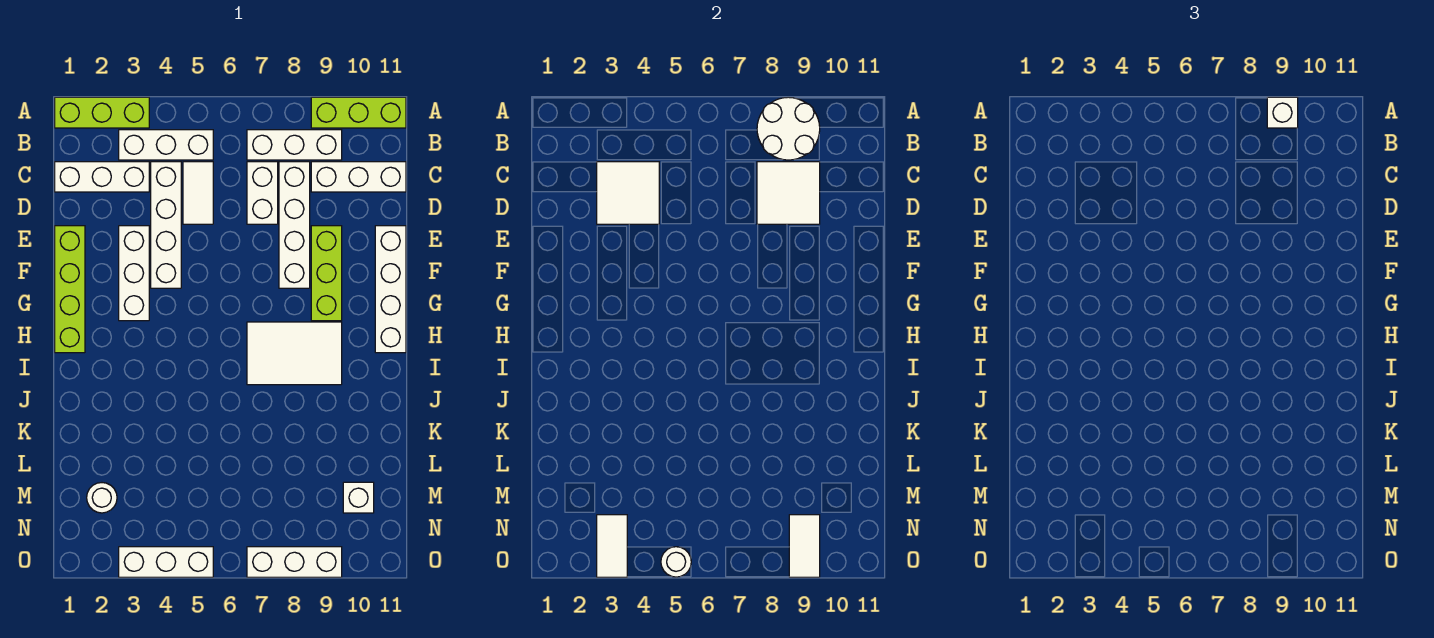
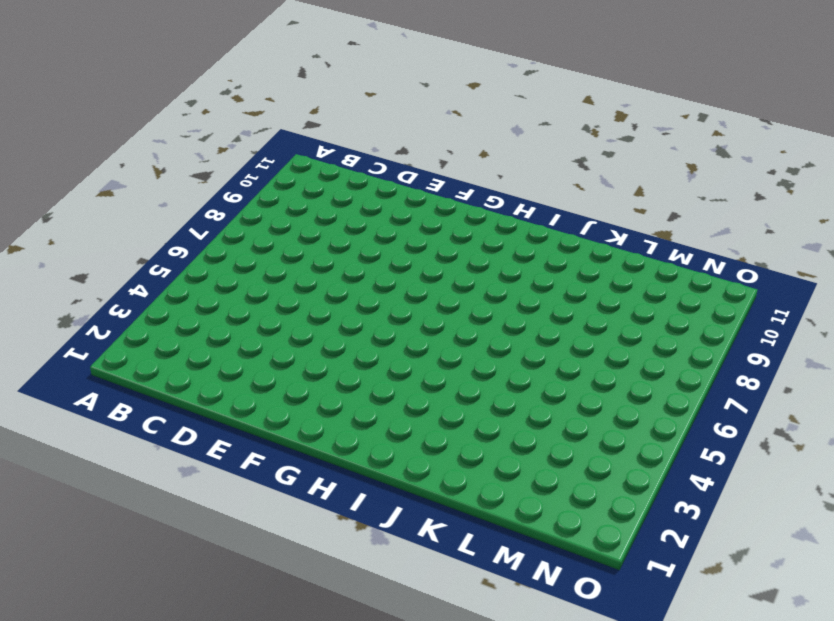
none -> lime brick A1:A3 level 1
none -> lime brick A9:A11 level 1
none -> white brick B3:B5 level 1

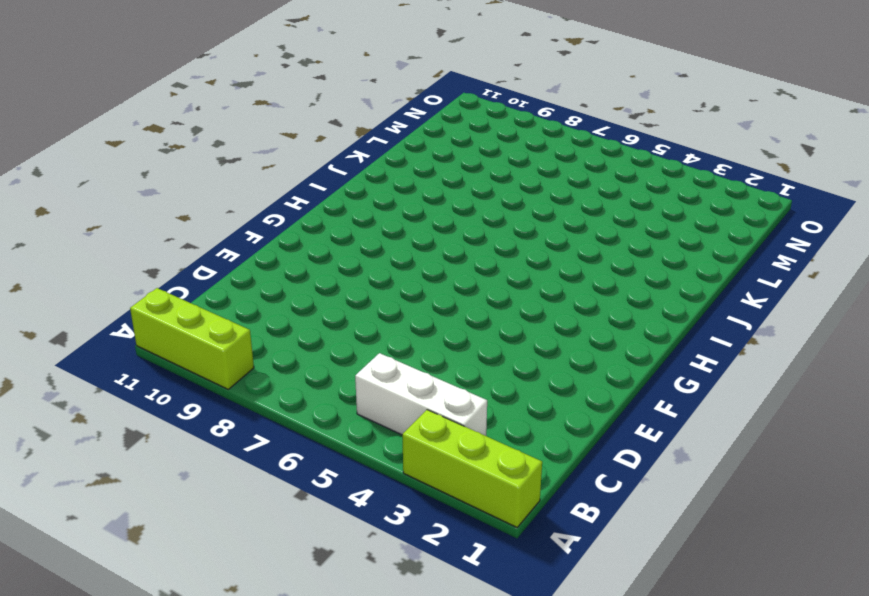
none -> white brick B7:B9 level 1
none -> white brick C1:C3 level 1
none -> white brick C4:F4 level 1

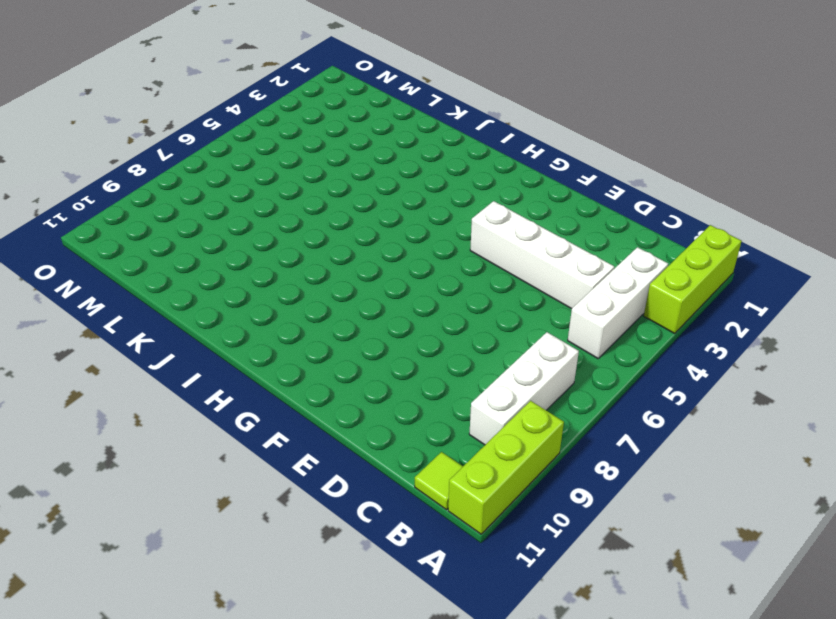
lime tile B11 level 1 -> none
none -> white brick C1:C3 level 1
none -> white tile C5:D5 level 1
none -> white brick C7:D7 level 1

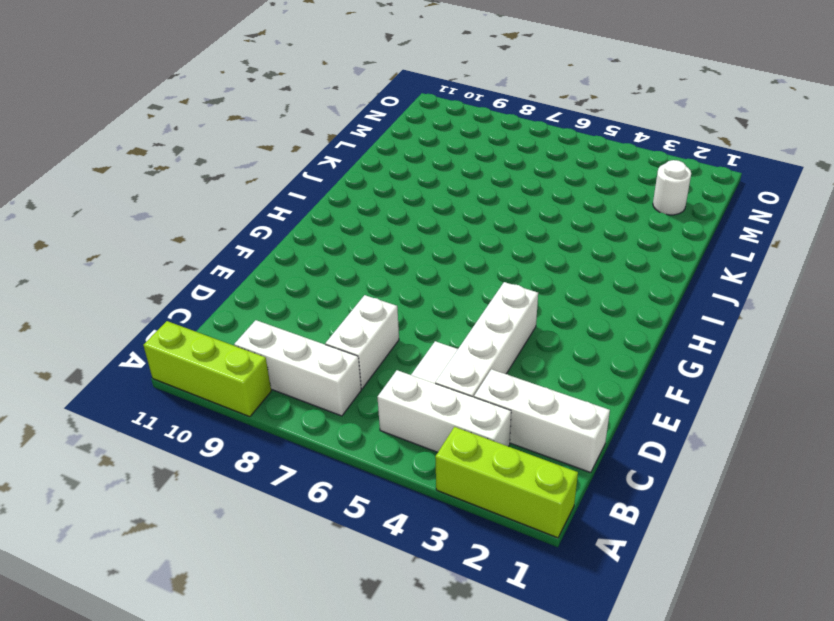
none -> white brick C8:F8 level 1
none -> white brick C9:C11 level 1
none -> lime brick E1:H1 level 1

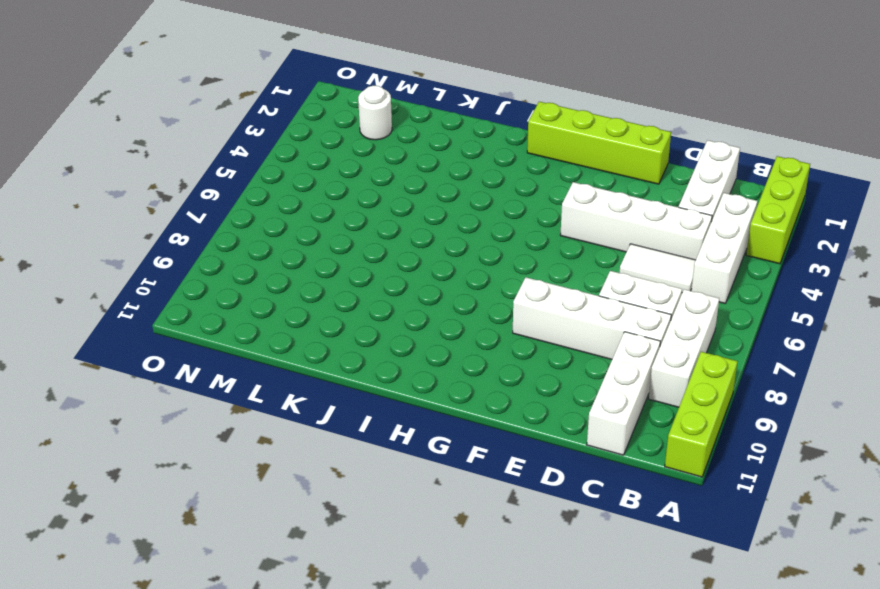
none -> white brick E3:G3 level 1
none -> lime brick E9:G9 level 1
none -> white brick E11:H11 level 1

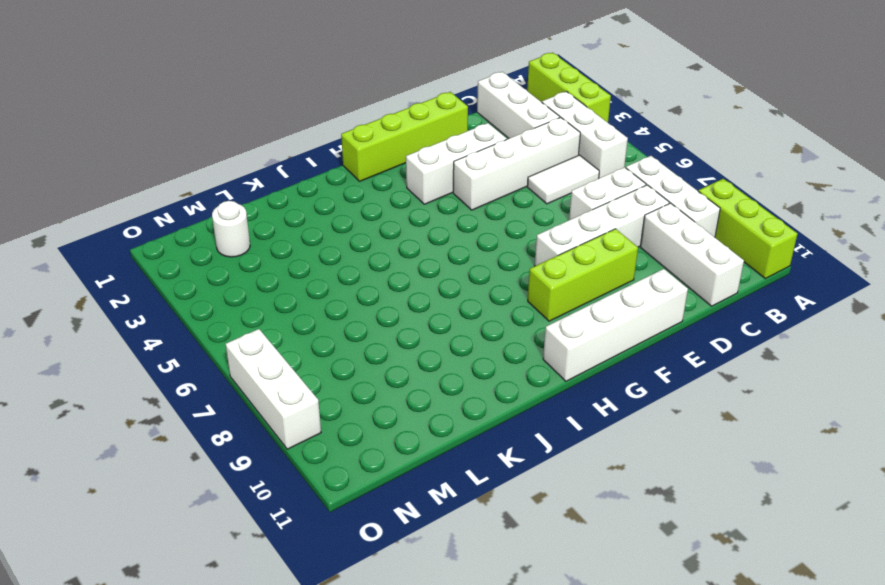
none -> white tile H7:I9 level 1
none -> white brick M10 level 1
none -> white brick O3:O5 level 1

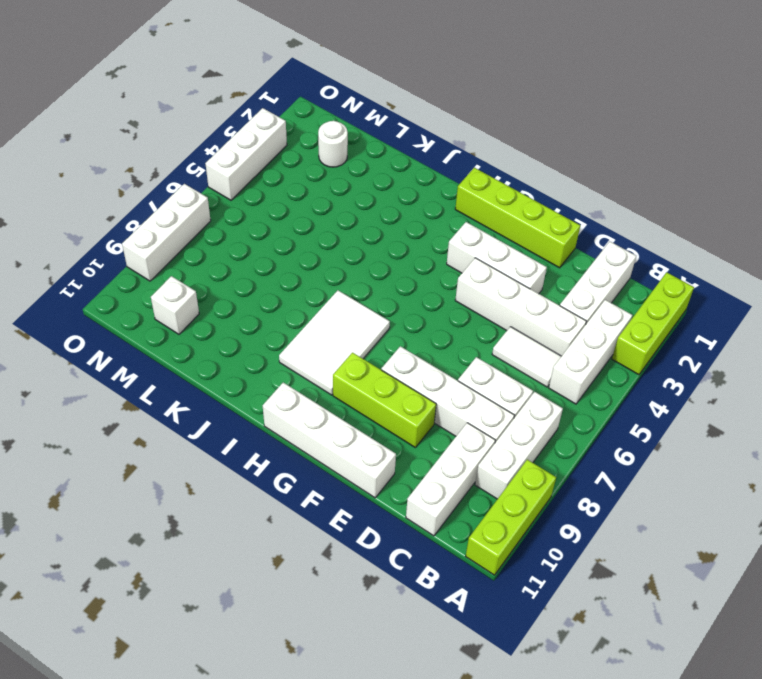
none -> white round brick A8:B9 level 2
none -> white tile C3:D4 level 2
none -> white tile C8:D9 level 2

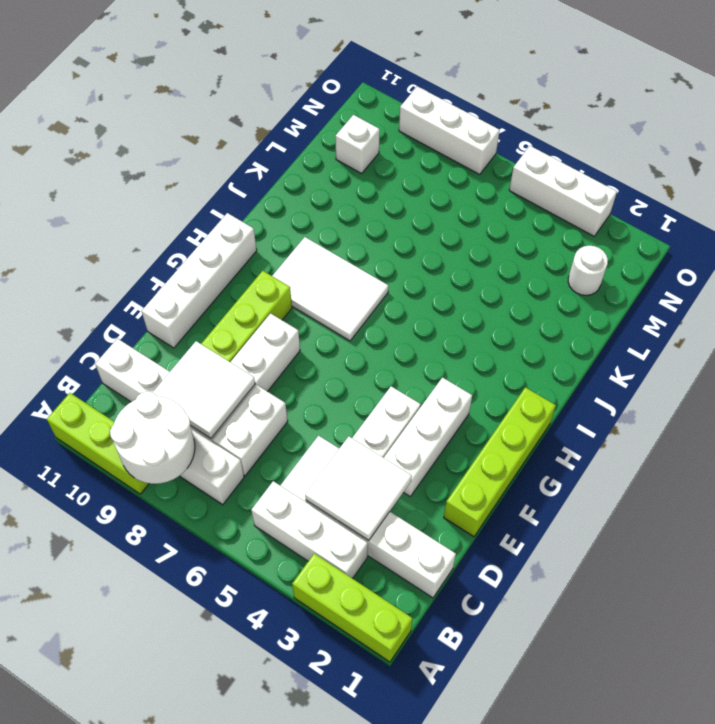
none -> white tile N3:O3 level 2
none -> white tile N9:O9 level 2
none -> white round brick O5 level 2

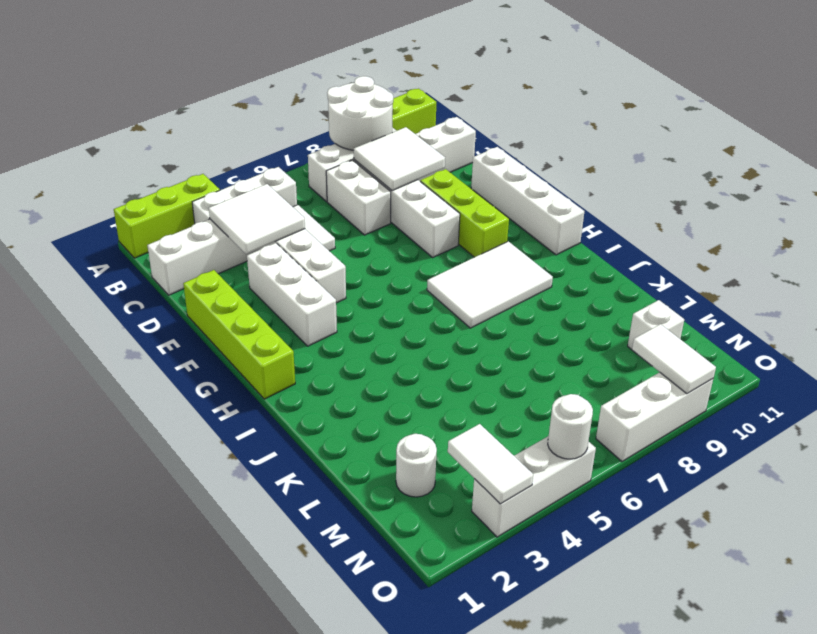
none -> white brick A9 level 3

